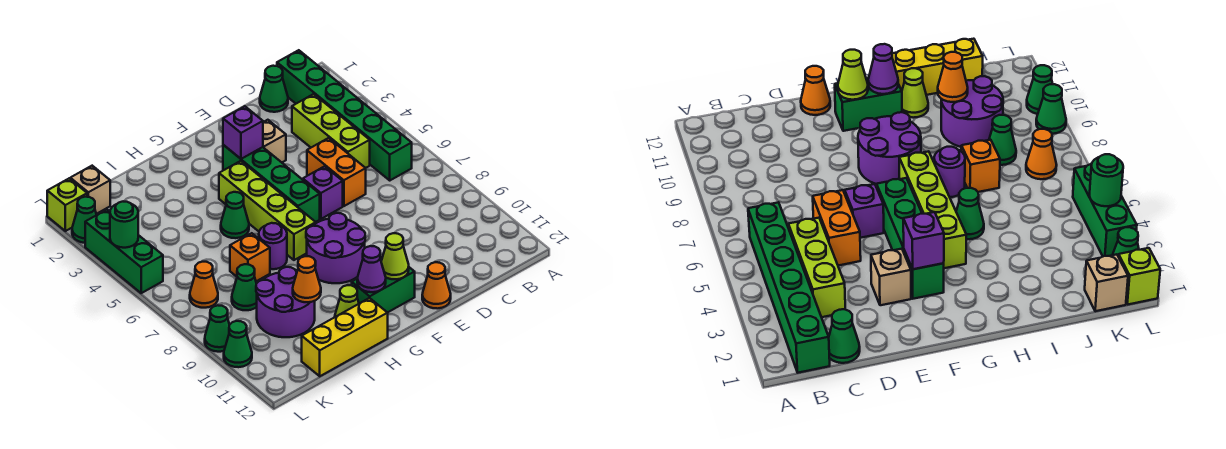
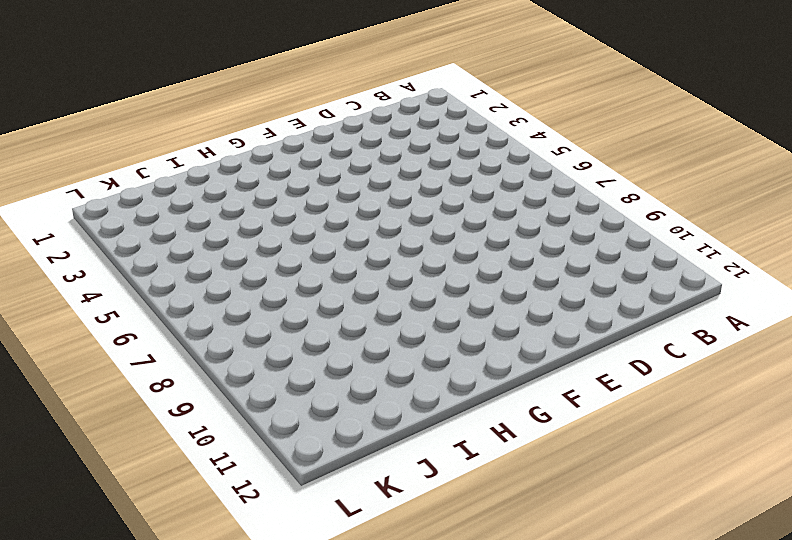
none -> green brick B1:B6 level 1
none -> green cone C1 level 1
none -> lime brick C3:C5 level 1
none -> orange brick D5:D6 level 1

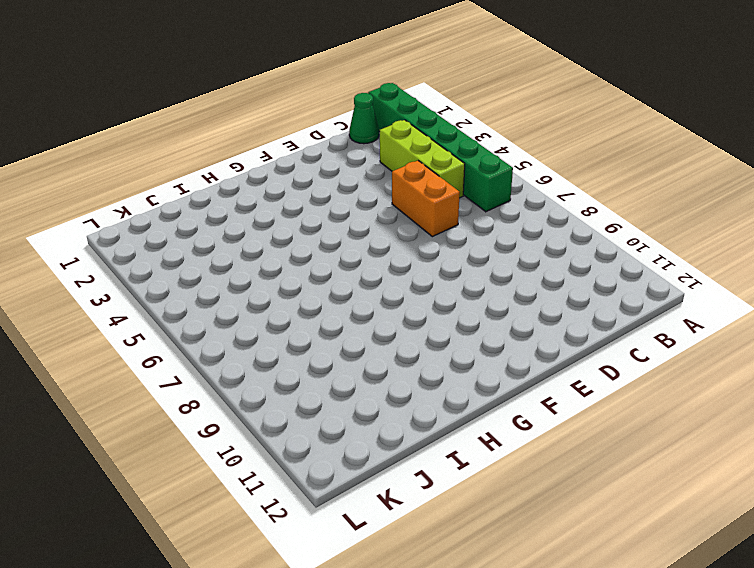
none -> tan brick E3 level 1
none -> purple brick E6 level 1
none -> orange cone E12 level 1
none -> green brick F3:F6 level 1

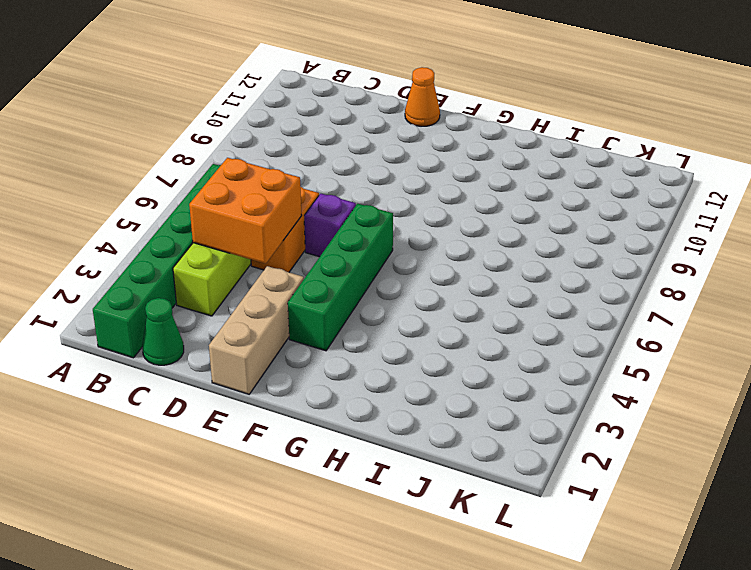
orange brick C4:D5 level 2 -> none
tan brick E1:E3 level 1 -> tan brick E3 level 1
none -> purple round brick F8:G9 level 1
none -> green brick F11:G11 level 1
none -> lime brick G4:G7 level 1
none -> green cone H5 level 1

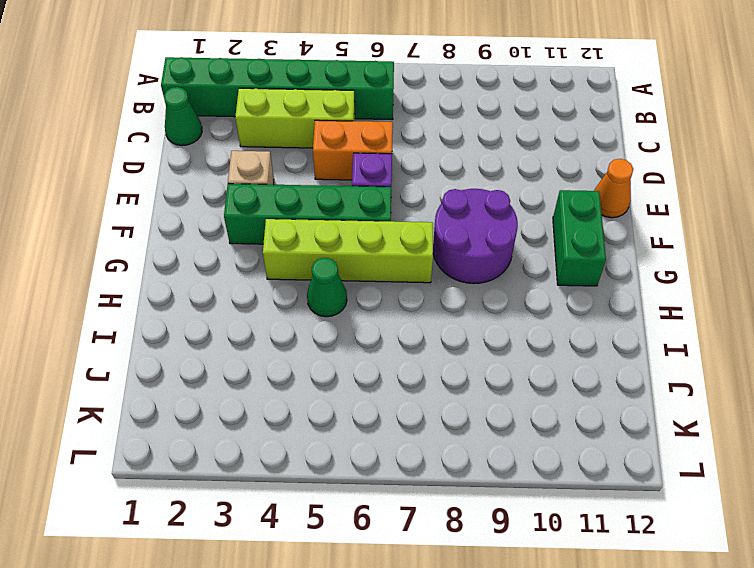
none -> purple round brick H7 level 1
none -> lime cone H11 level 1
none -> yellow brick H12:J12 level 1
none -> orange brick I7 level 1

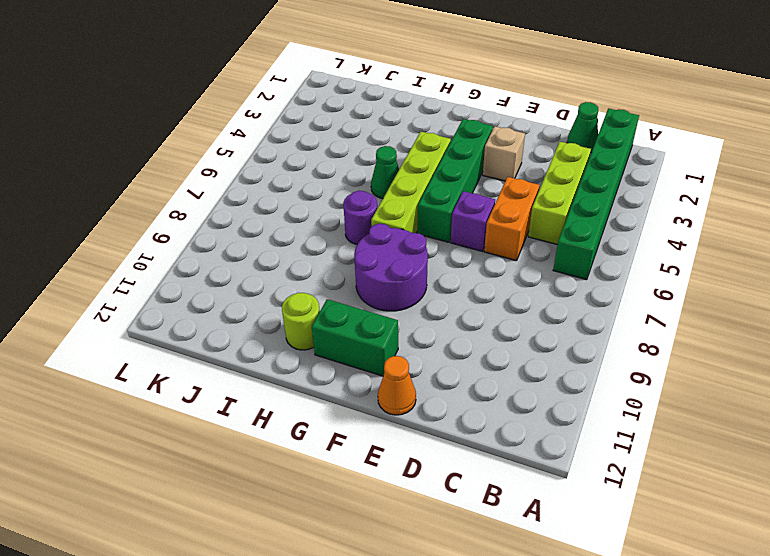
lime round brick H11 level 1 -> lime cone H11 level 1
none -> yellow brick H12:J12 level 1
none -> orange brick I7 level 1
none -> purple round brick I9:J10 level 1
none -> green cone J8 level 1

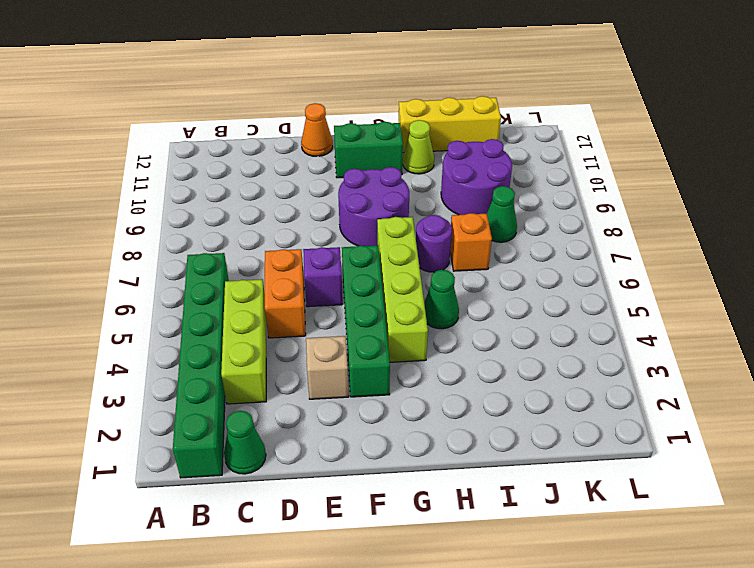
none -> tan brick K1 level 1
none -> orange cone K7 level 1
none -> lime brick L1 level 1
none -> green cone L2 level 1

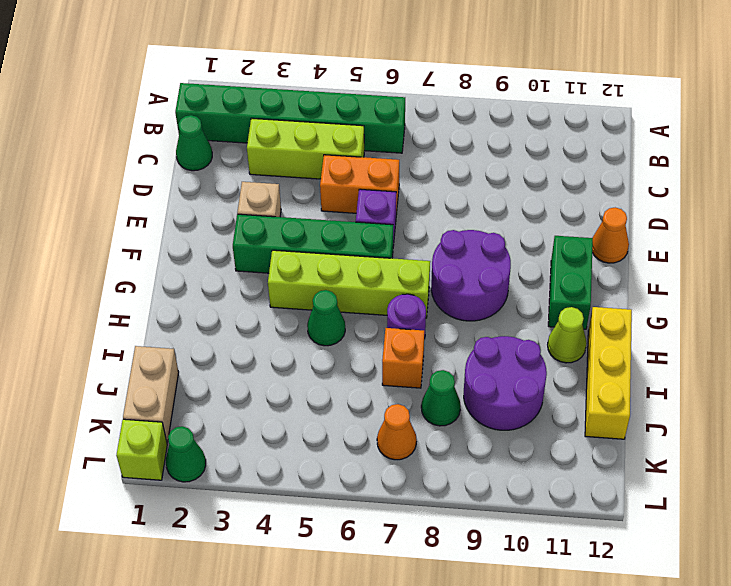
tan brick J1:K1 level 1 -> tan brick K1 level 1
none -> green brick L3:L5 level 1
none -> green cone L9 level 1
none -> green cone L10 level 1
none -> purple brick F3 level 2

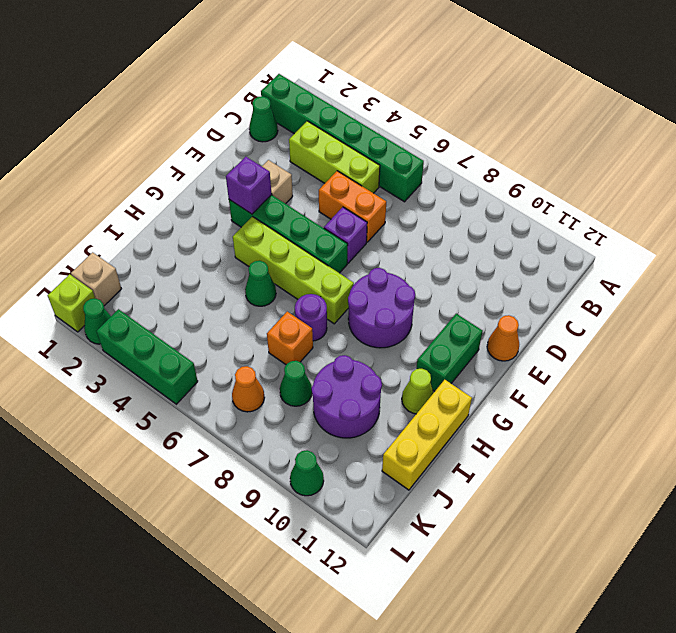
none -> green cone L9 level 1
none -> lime cone F11 level 2
none -> purple cone G11 level 2
none -> orange cone I10 level 2

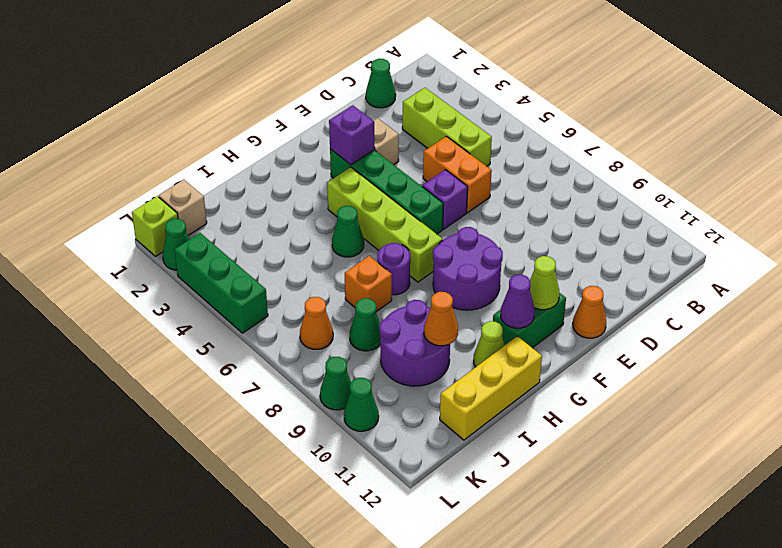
none -> green brick B1:B6 level 1
none -> green round brick L4 level 2

